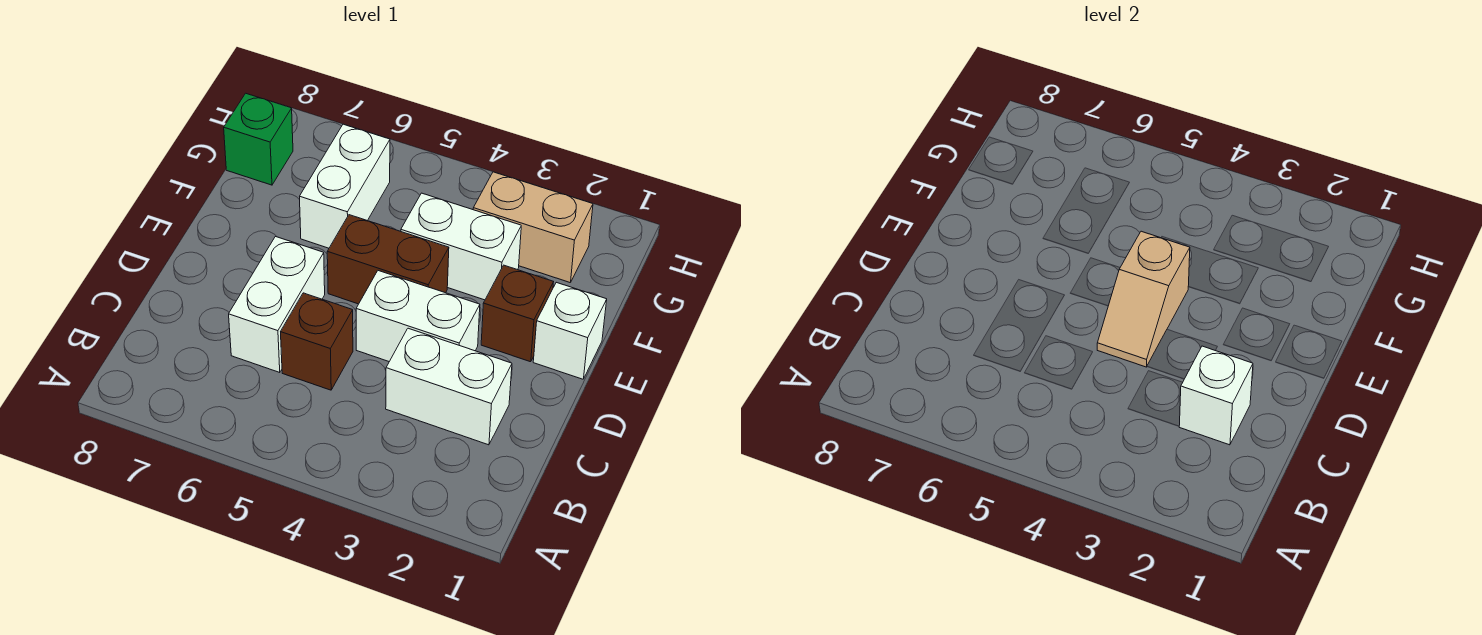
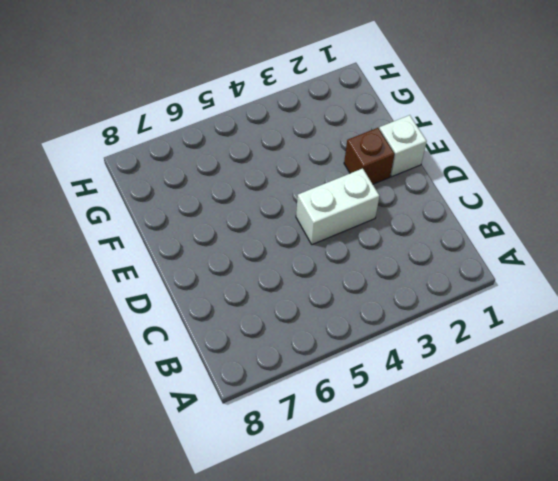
none -> white brick C2:C3 level 1
none -> brown brick C5 level 1
none -> white brick C6:D6 level 1

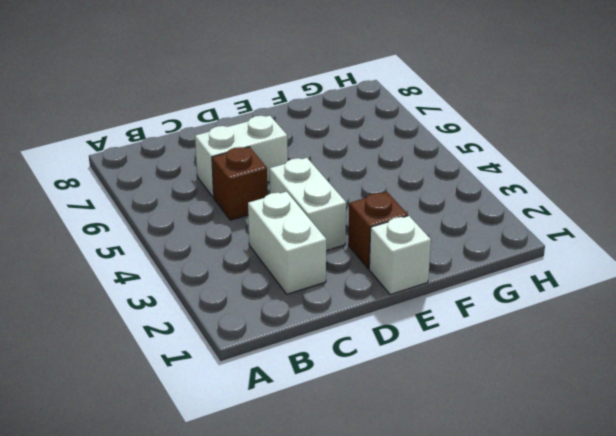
none -> brown brick E4:E5 level 1
none -> white brick F3:F4 level 1
none -> white brick F6:G6 level 1

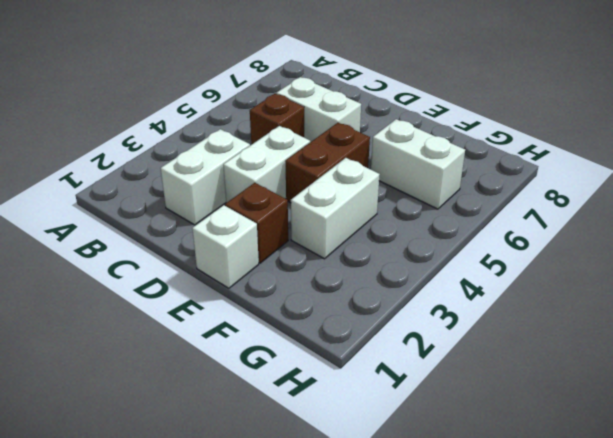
none -> tan brick G2:G3 level 1
none -> green brick G8 level 1
none -> white brick C2 level 2

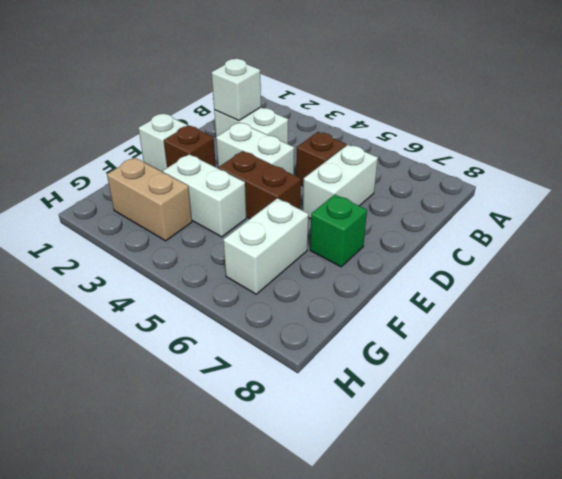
green brick E7 level 1 -> green brick G8 level 1
none -> tan slope D4:E4 level 2 top E

